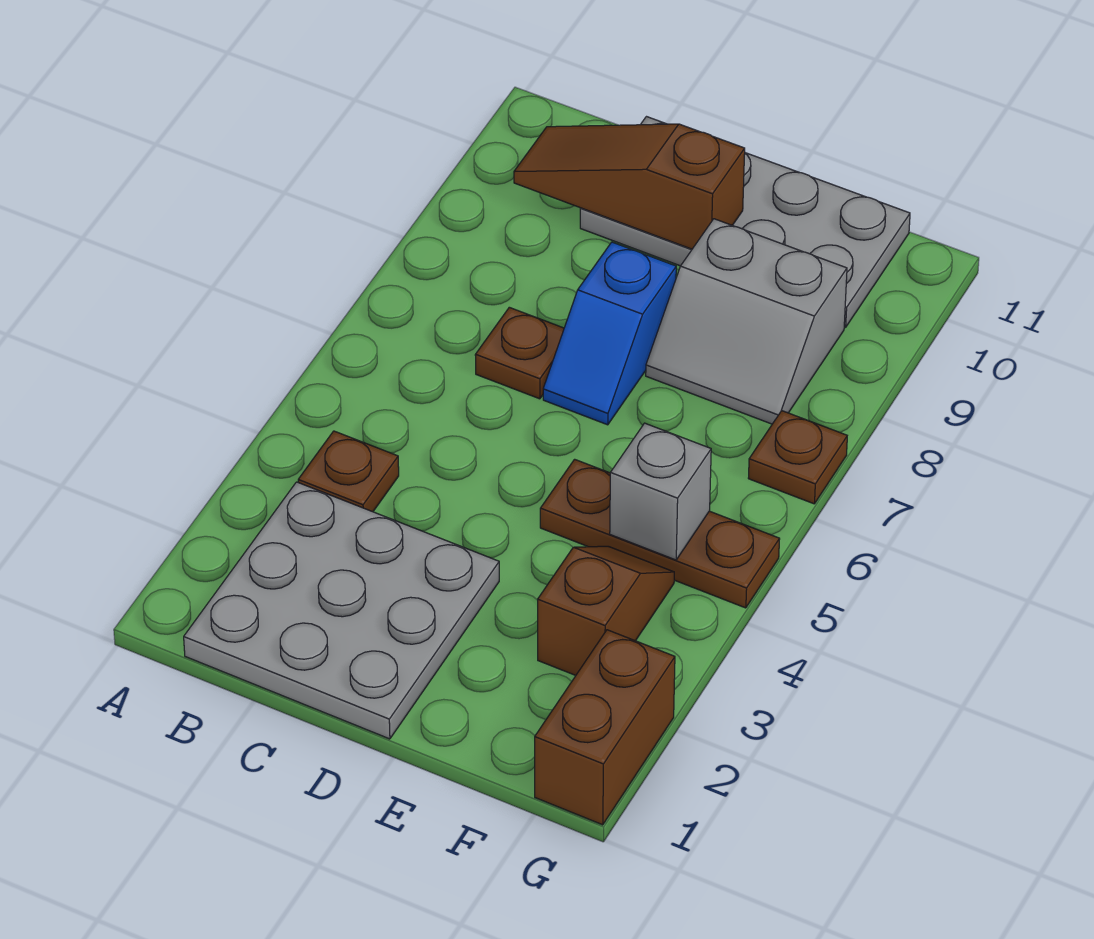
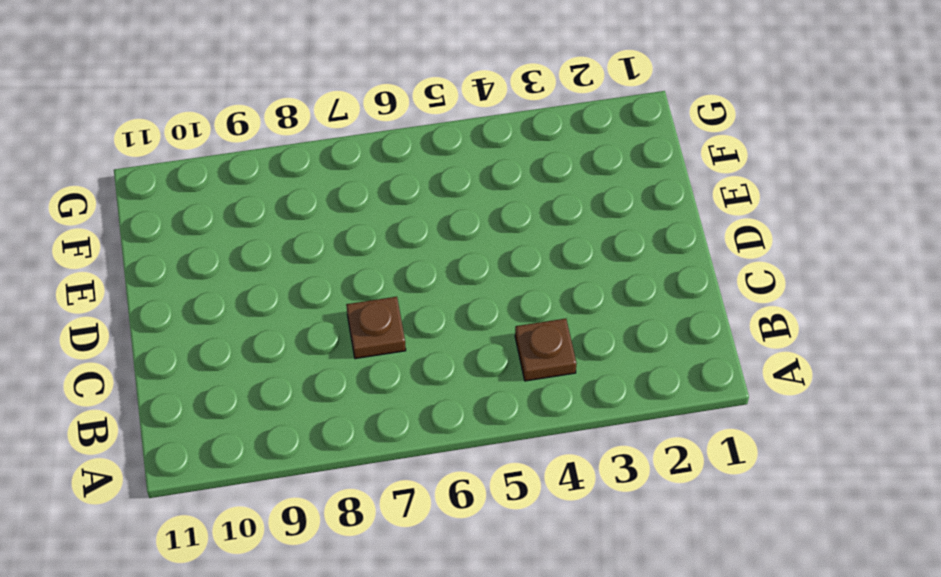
none -> grey plate B1:D3 level 1
none -> grey plate C10:F11 level 1
none -> blue slope D7:D8 level 1 top 8

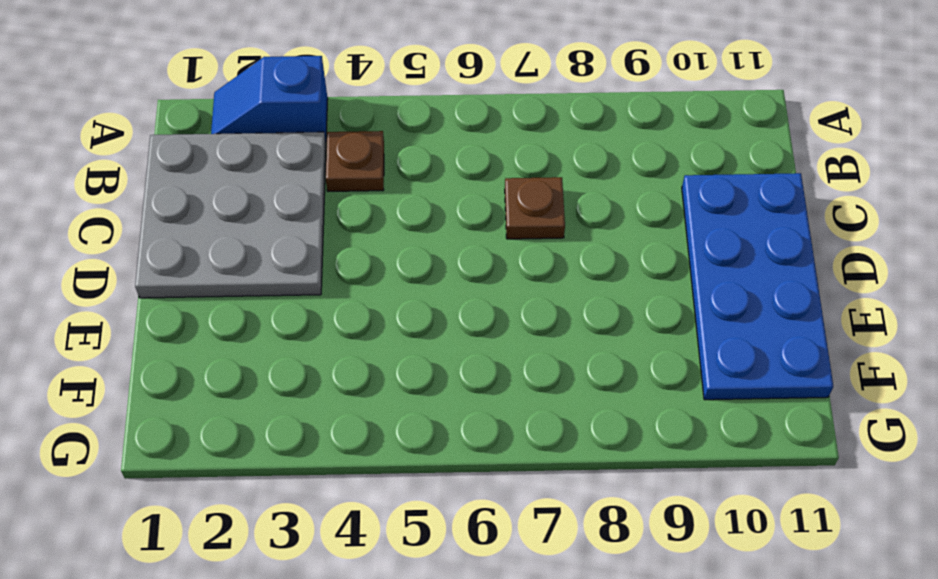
blue slope A2:A3 level 1 top 3 -> blue slope D7:D8 level 1 top 8
blue plate C10:F11 level 1 -> grey plate C10:F11 level 1
none -> brown plate E5:G5 level 1
none -> grey slope E8:F9 level 1 top 9
none -> brown slope F3:F4 level 1 top 3

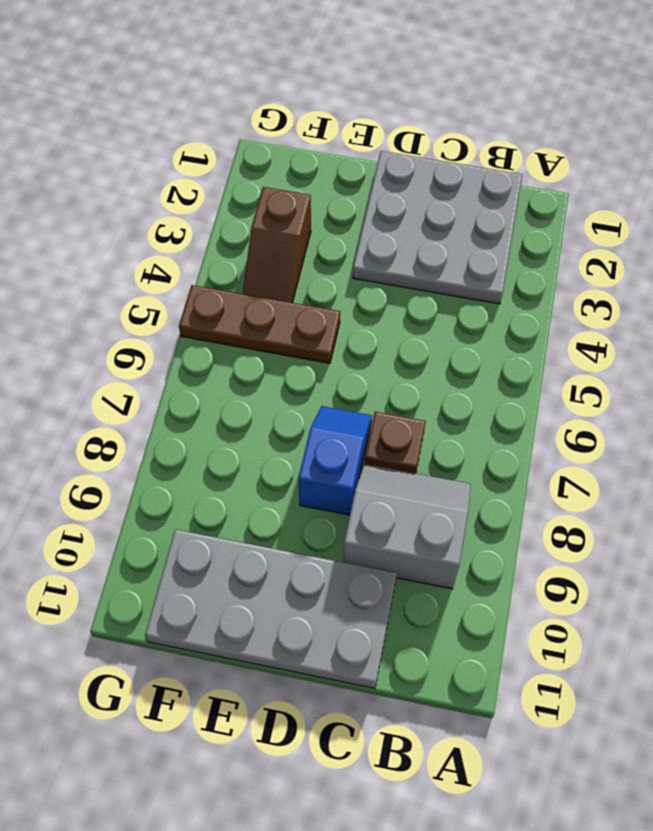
grey slope B8:C9 level 1 top 9 -> grey slope E8:F9 level 1 top 9
none -> brown plate B4 level 1
none -> brown brick G1:G2 level 1
none -> brown plate G7 level 1

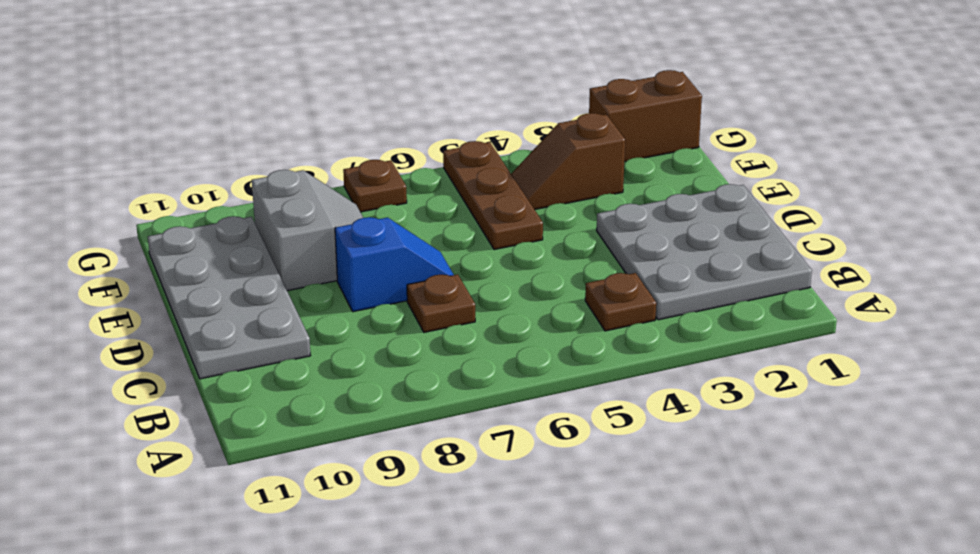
none -> brown slope B10:D10 level 2 top D
none -> grey brick F5 level 2

